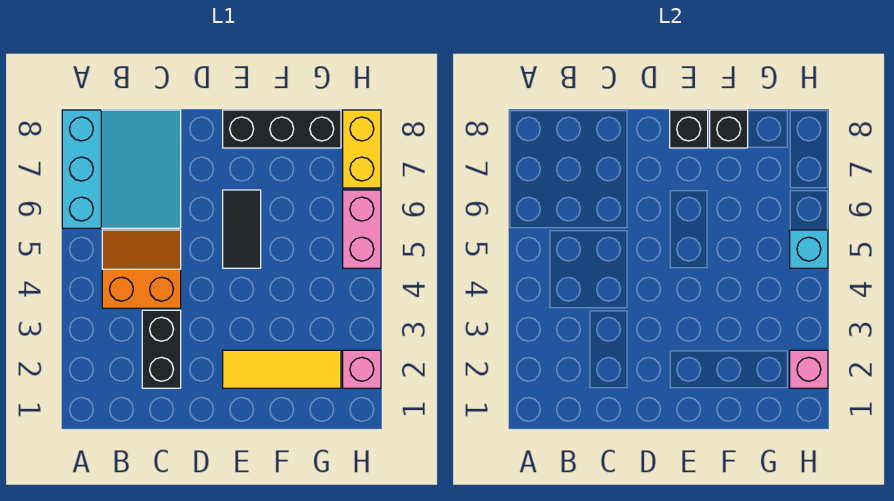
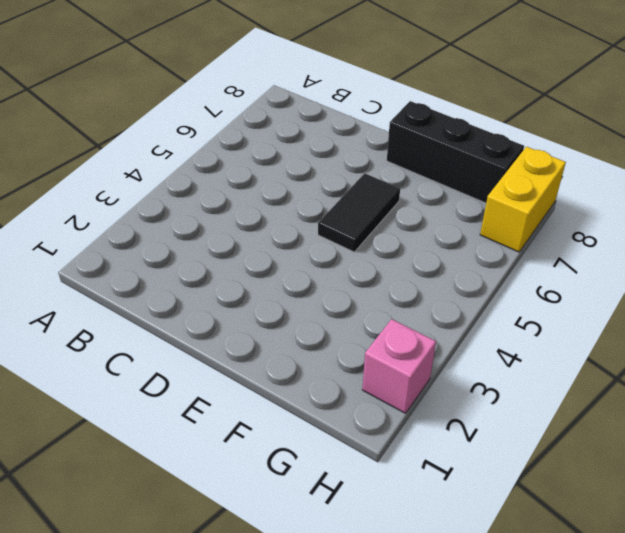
none -> cyan slope A6:C8 level 1 top A
none -> orange slope B4:C5 level 1 top 4
none -> black brick C2:C3 level 1

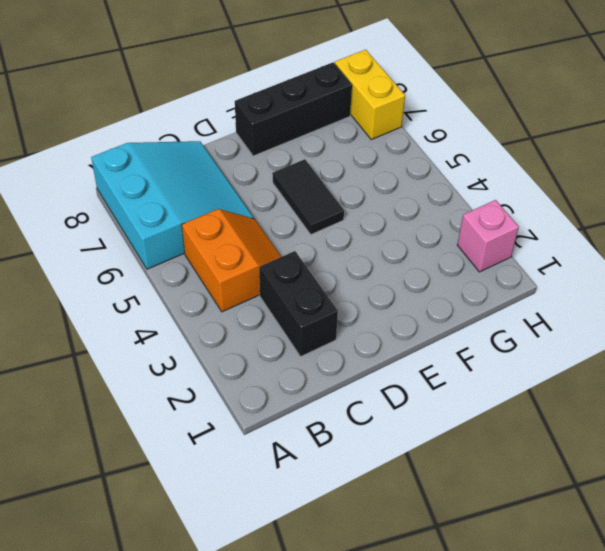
orange slope B4:C5 level 1 top B -> orange slope B4:C5 level 1 top 4
none -> yellow tile E2:G2 level 1
none -> pink brick H5:H6 level 1
none -> black brick E8 level 2

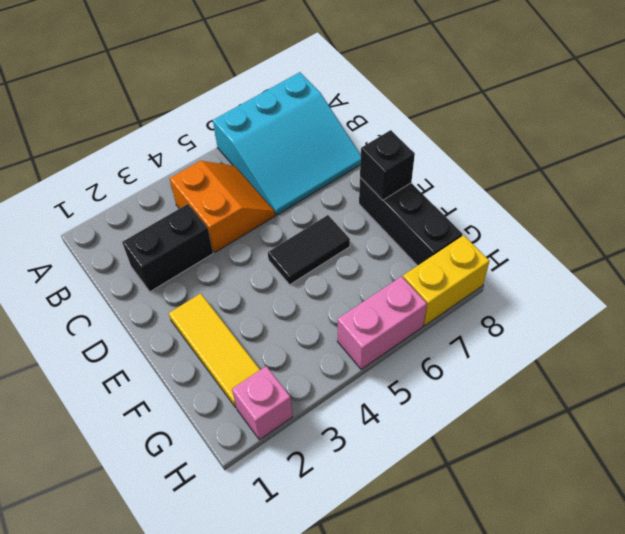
none -> black brick F8 level 2
none -> pink brick H2 level 2
none -> cyan brick H5 level 2

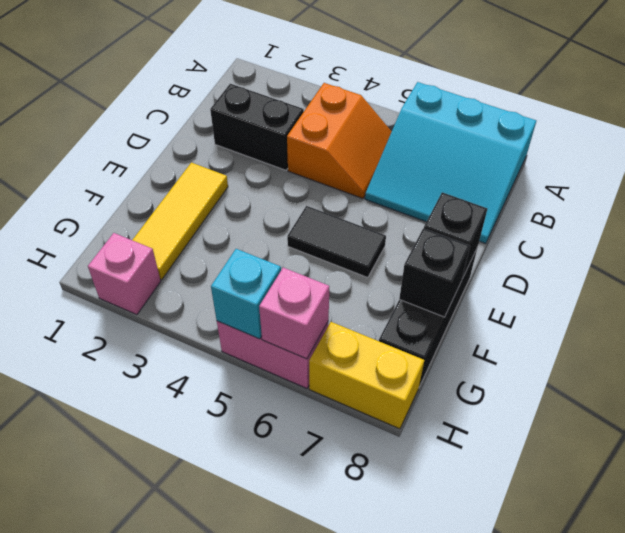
pink brick H6 level 2 -> pink brick H2 level 2

